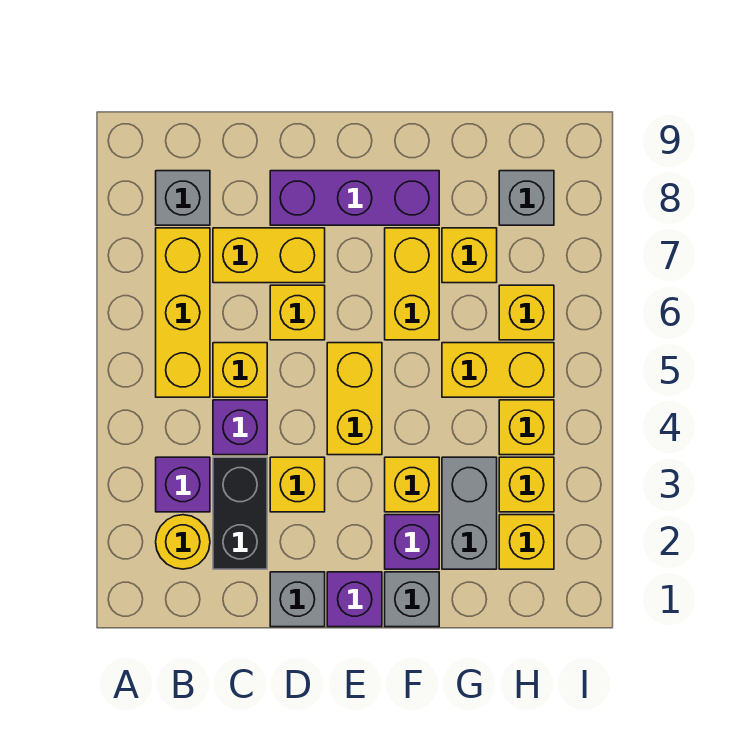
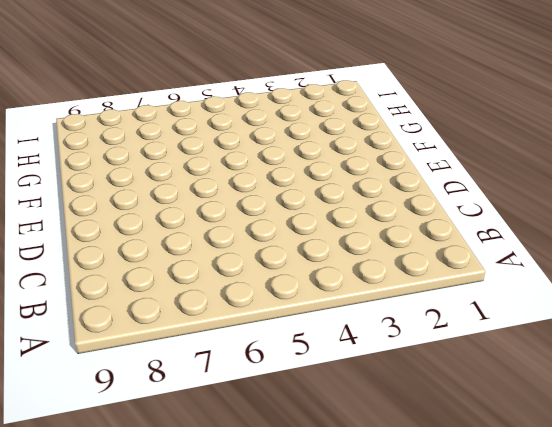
none -> yellow round brick B2 level 1
none -> purple brick B3 level 1
none -> yellow brick B5:B7 level 1

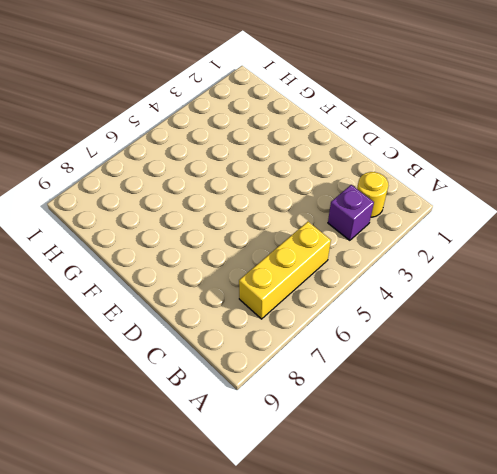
none -> grey brick B8 level 1
none -> black brick C2:C3 level 1
none -> purple brick C4 level 1

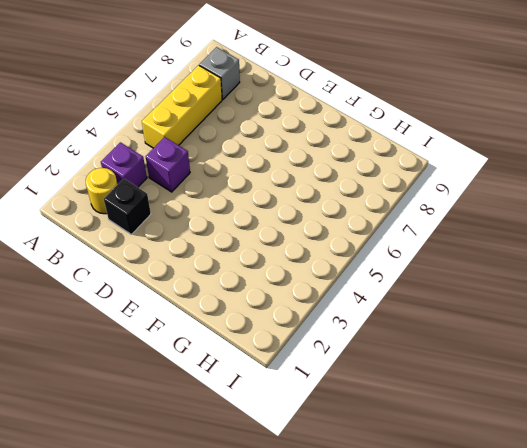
black brick C2 level 1 -> black brick C2:C3 level 1
none -> yellow brick C5 level 1
none -> yellow brick C7:D7 level 1
none -> grey brick D1 level 1

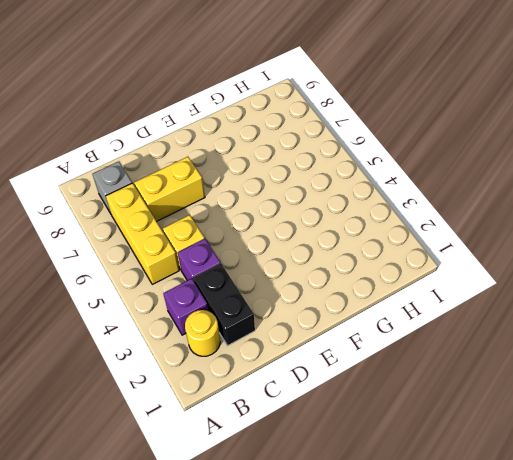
none -> grey brick D1 level 1
none -> yellow brick D3 level 1
none -> yellow brick D6 level 1

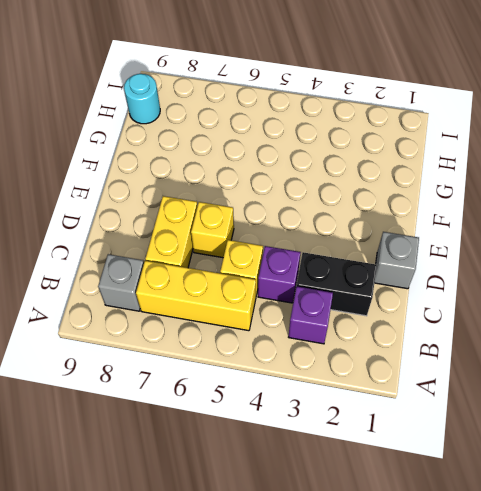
cyan round brick H9 level 1 -> none
none -> yellow round brick B2 level 1
none -> yellow brick D3 level 1
none -> purple brick D8:F8 level 1

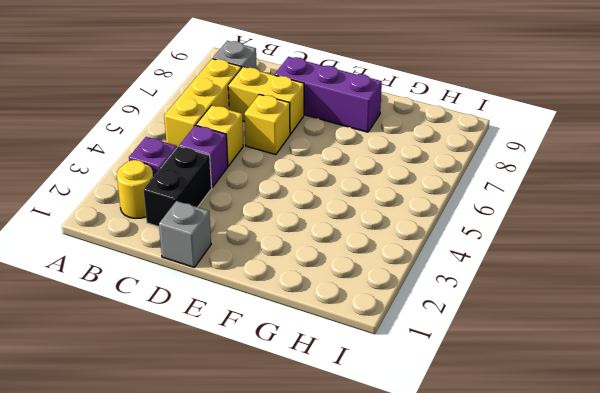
none -> yellow brick D3 level 1
none -> purple brick E1 level 1
none -> yellow brick E4:E5 level 1

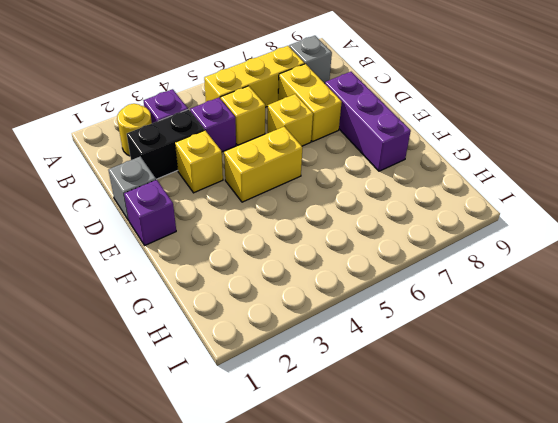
none -> grey brick F1 level 1
none -> purple brick F2 level 1
none -> yellow brick F3 level 1

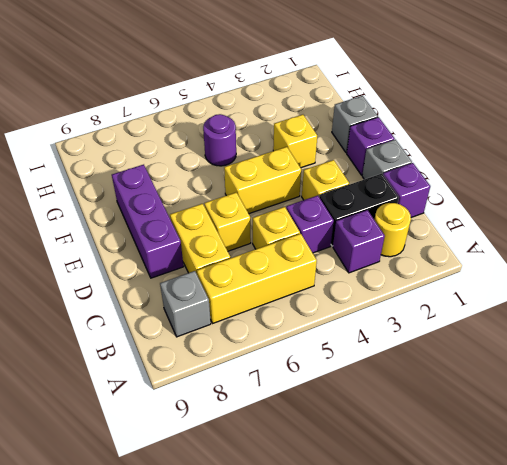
purple brick C1 level 1 -> purple brick F2 level 1
purple round brick G5 level 1 -> yellow brick G5:H5 level 1
none -> yellow brick F6:F7 level 1
none -> grey brick G2:G3 level 1
none -> yellow brick G7 level 1

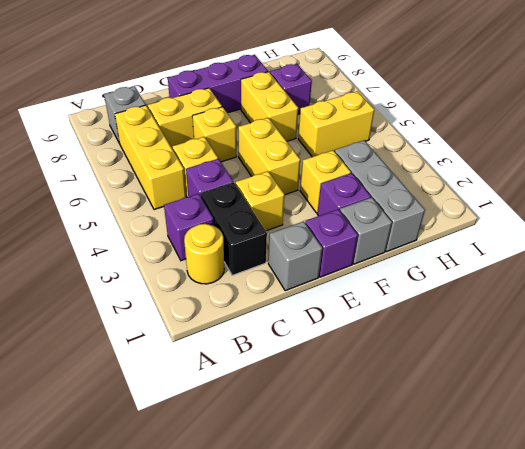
grey brick G1:G3 level 1 -> grey brick G2:G3 level 1
purple brick G7 level 1 -> yellow brick G7 level 1
none -> yellow brick H2 level 1
none -> yellow brick H3 level 1
none -> yellow brick H4 level 1

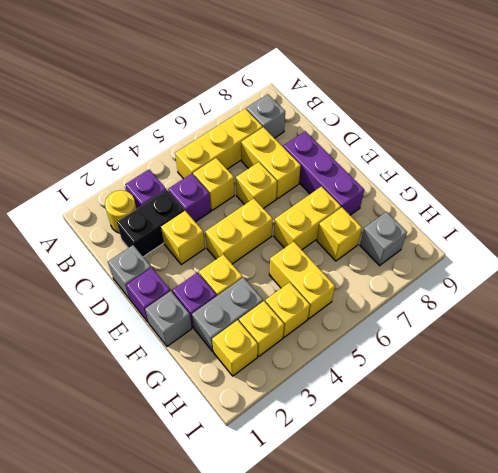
none -> yellow brick H6 level 1

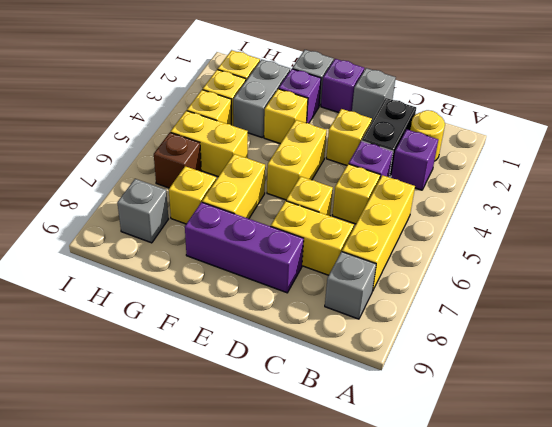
brown brick H6 level 1 -> yellow brick H6 level 1

